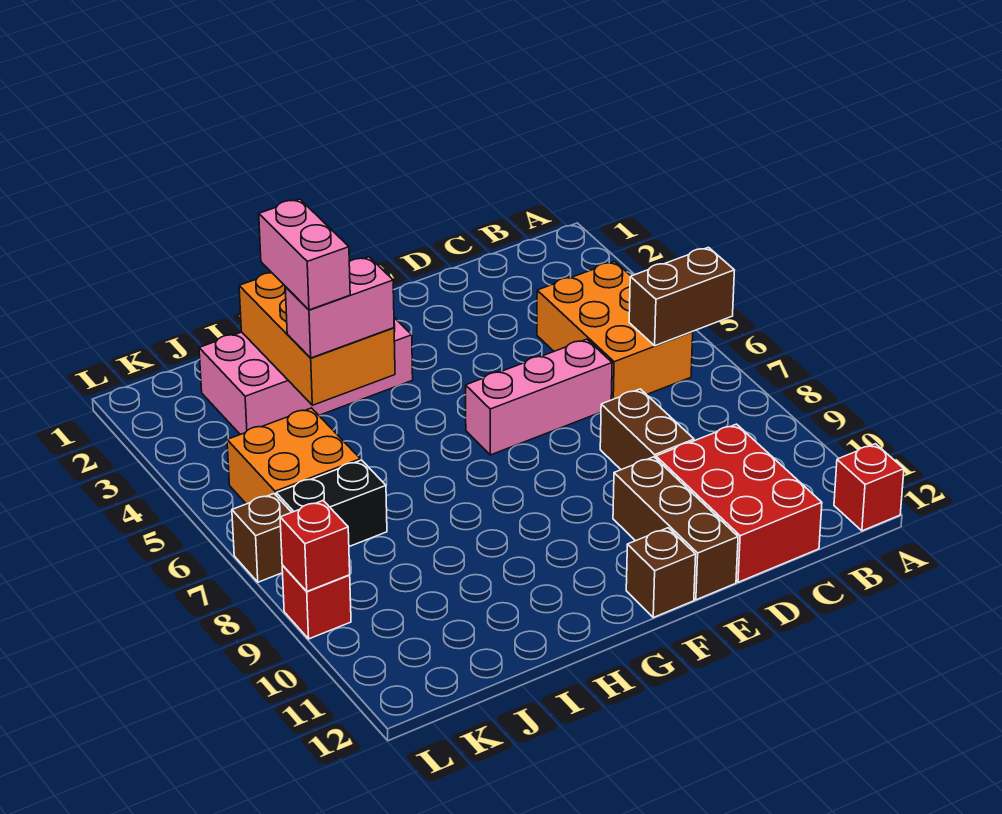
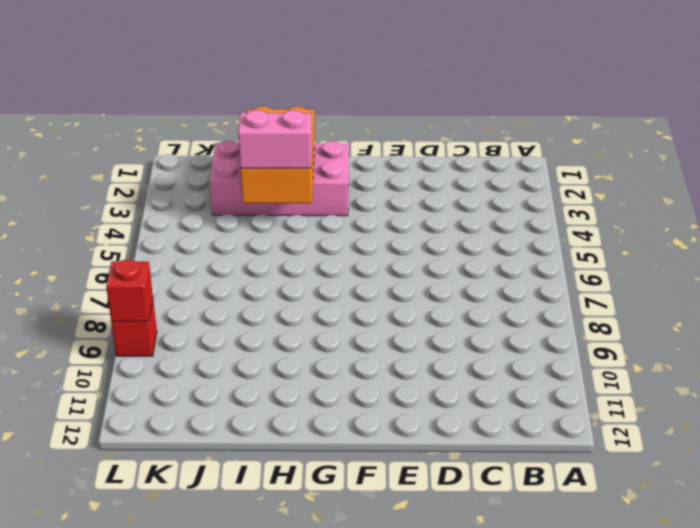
none -> red brick A12 level 1
none -> orange brick B4:C6 level 1
none -> red brick C10:D12 level 1

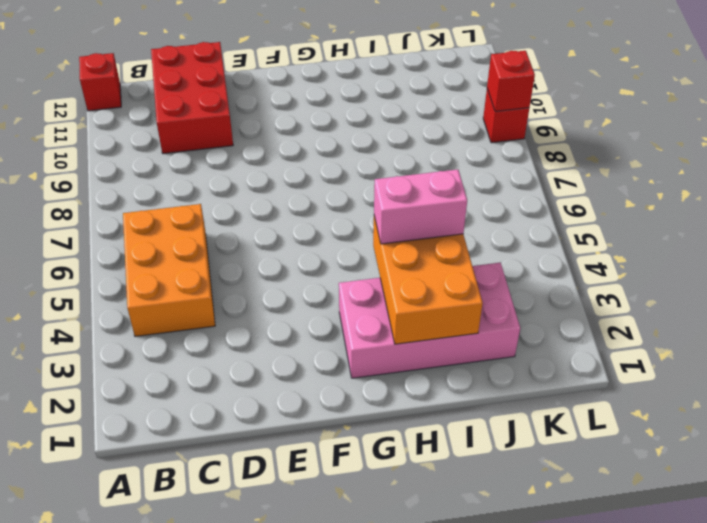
none -> pink brick D6:F6 level 1
none -> brown brick D8:D9 level 1
none -> brown brick E10:E12 level 1

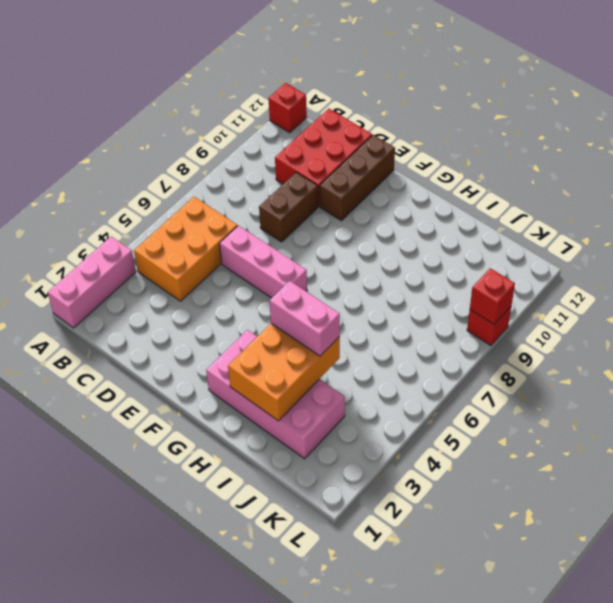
pink brick A1:A3 level 1 -> none
none -> brown brick F12 level 1
none -> orange brick J5:K6 level 1
none -> black brick J7:K7 level 1

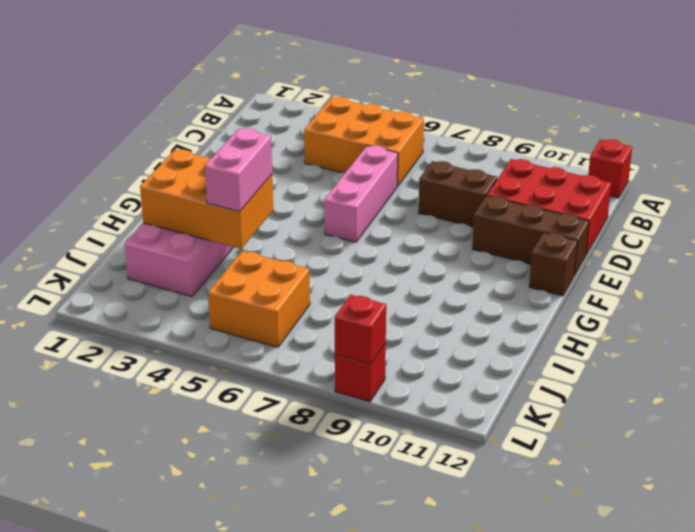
none -> black brick J7:K7 level 1
none -> brown brick L7 level 1
none -> brown brick A6:B6 level 2

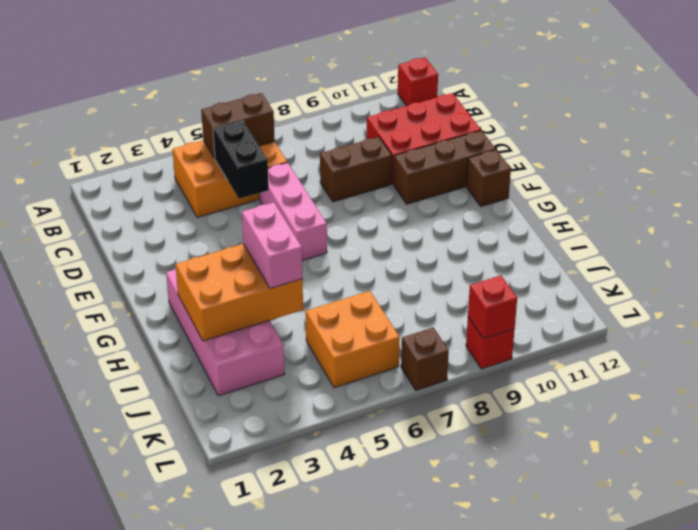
brown brick B5:B6 level 2 -> brown brick A6:B6 level 2
black brick C5:D5 level 2 -> black brick J7:K7 level 1
none -> pink brick I3:I4 level 4

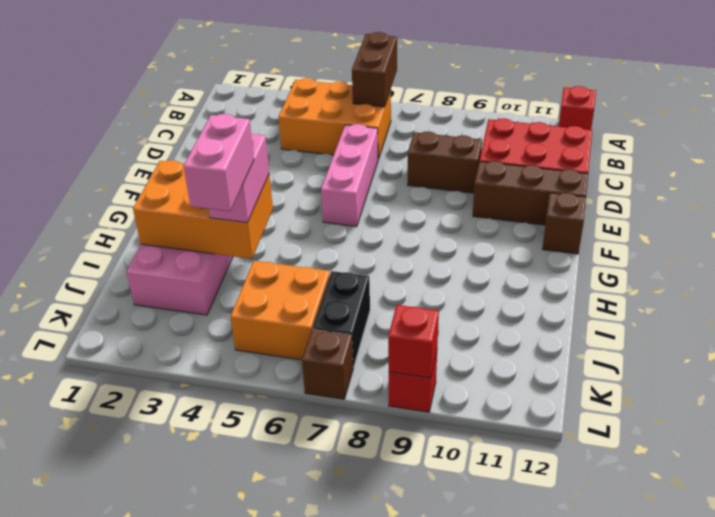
pink brick I4:J4 level 4 -> pink brick I3:I4 level 4

